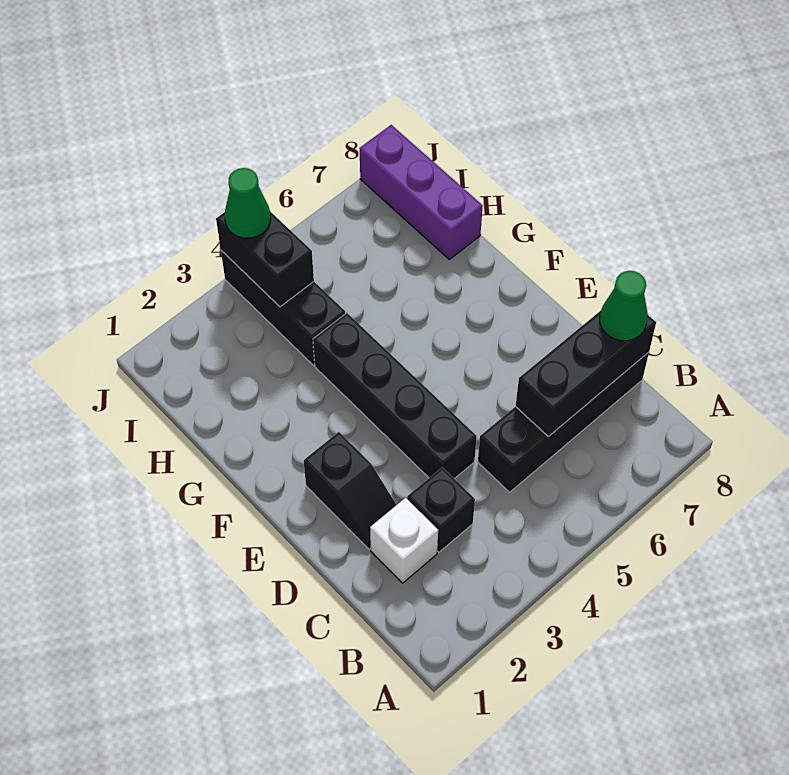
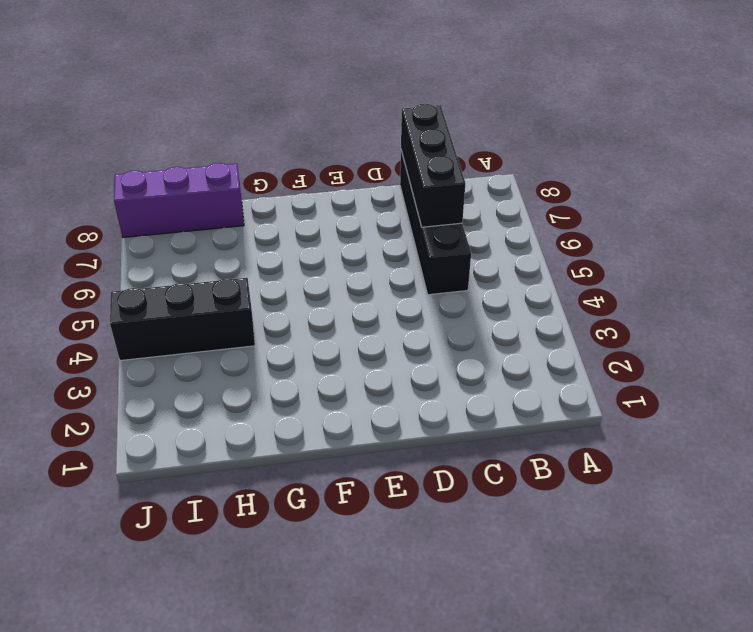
none -> white brick C2 level 1
none -> black brick C3 level 1

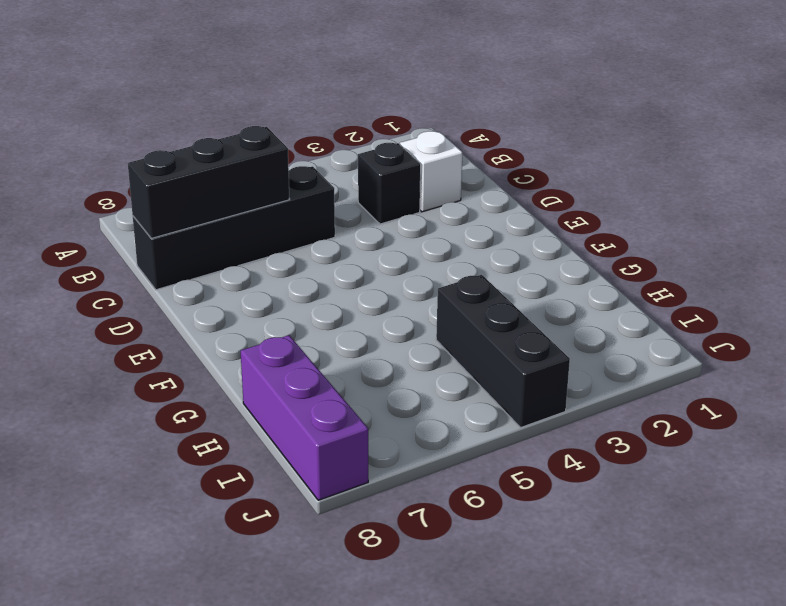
none -> black slope D2:E2 level 1 top E
none -> black brick D4:G4 level 1

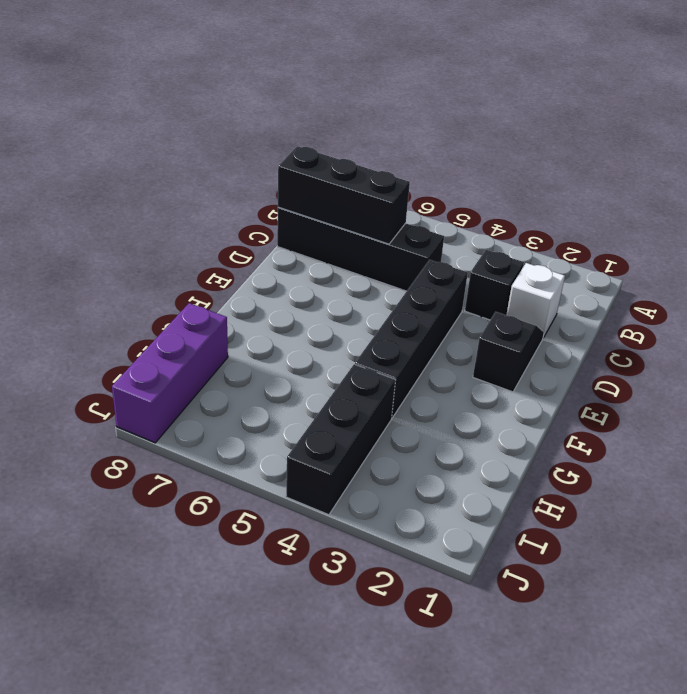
none -> black brick I4:J4 level 2
none -> green cone C8 level 3

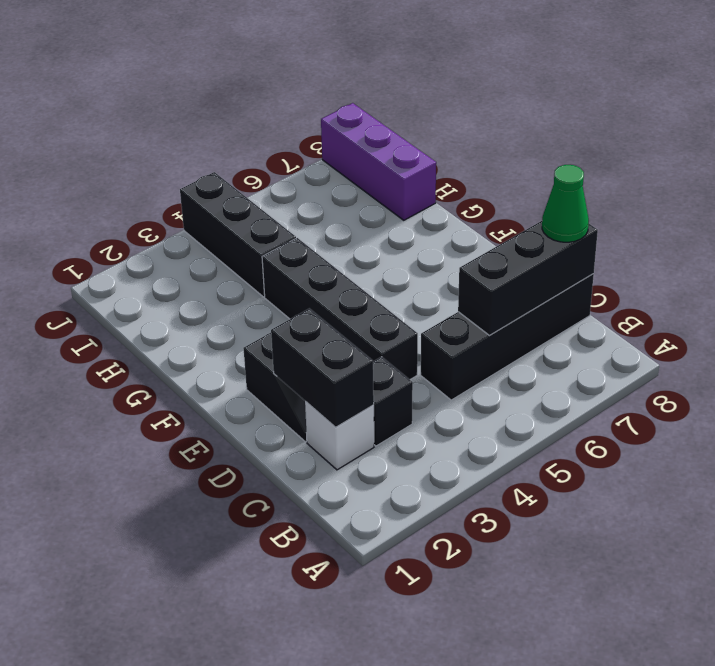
black brick C2:D2 level 2 -> black brick I4:J4 level 2
none -> green cone J4 level 3

